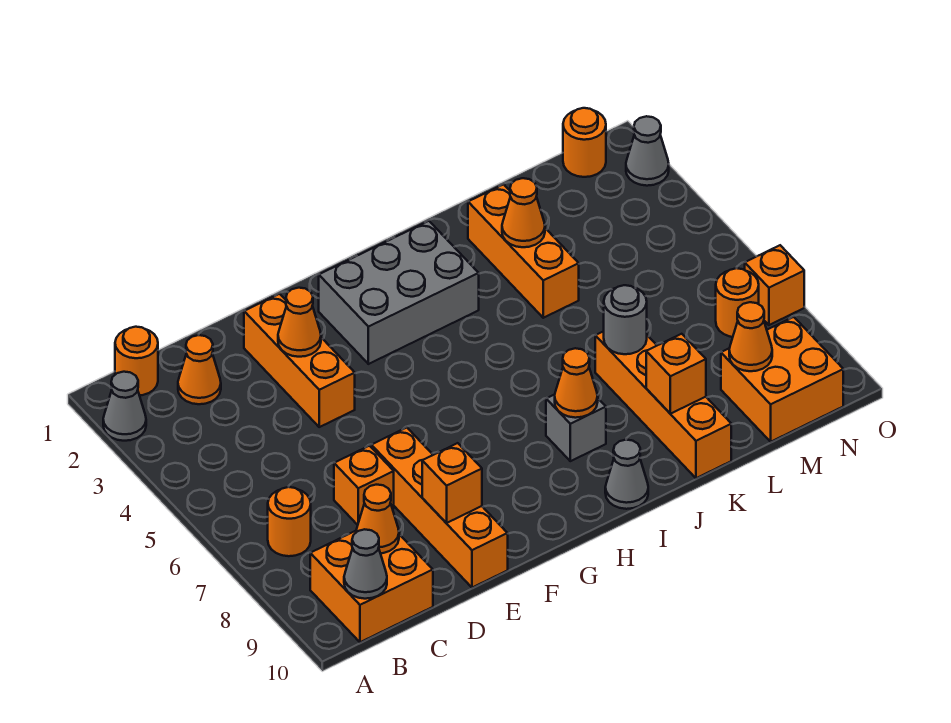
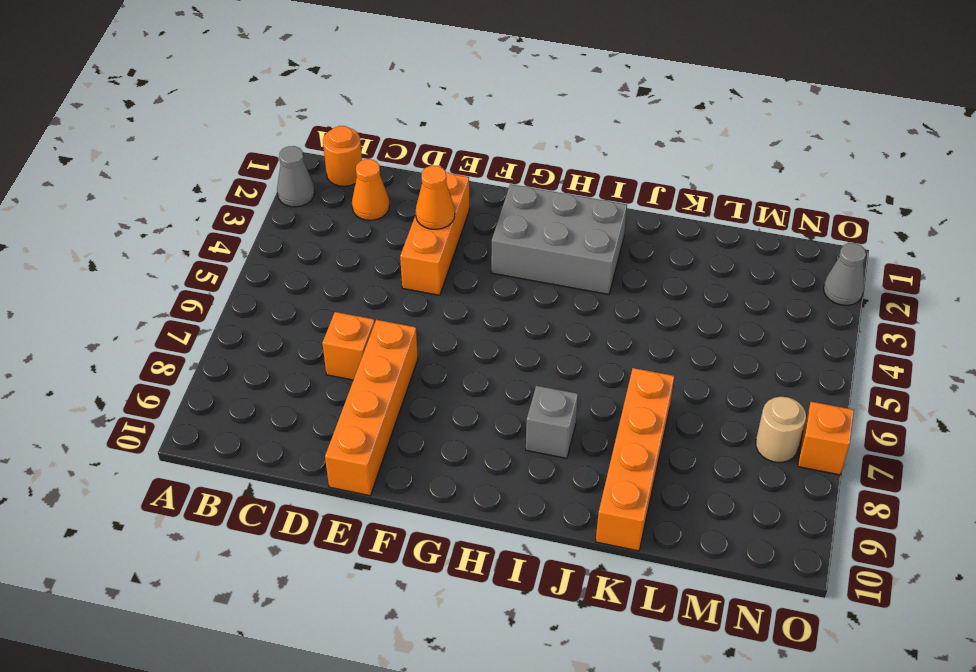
tan round brick N7 level 1 -> orange round brick N7 level 1
none -> orange round brick B7 level 1
none -> orange brick B9:C10 level 1
none -> grey cone I10 level 1

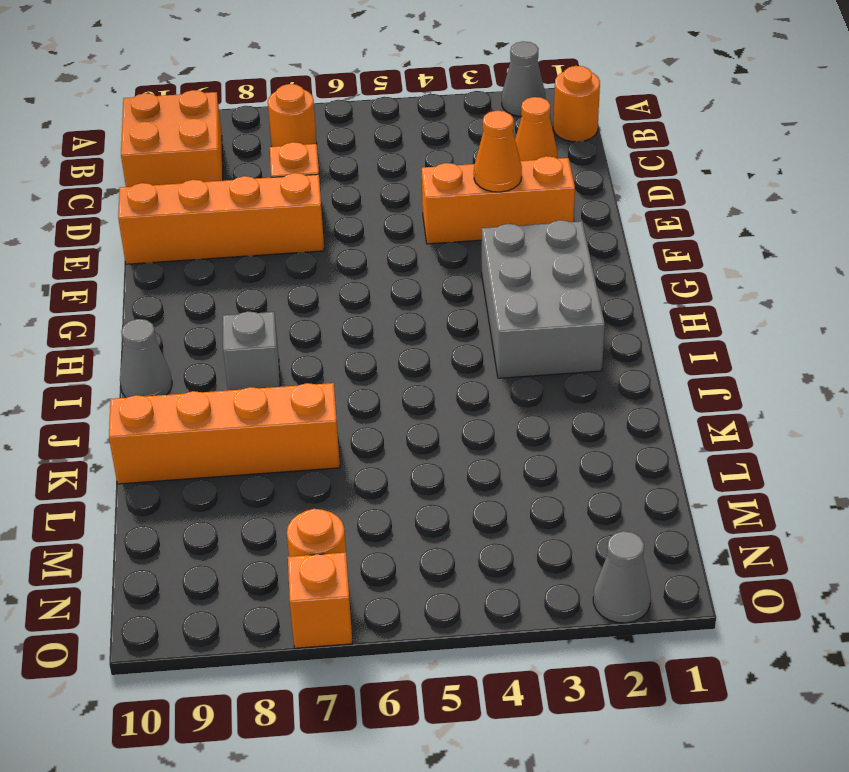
none -> orange brick K2:K4 level 1
none -> orange brick M9:N10 level 1
none -> orange round brick N1 level 1

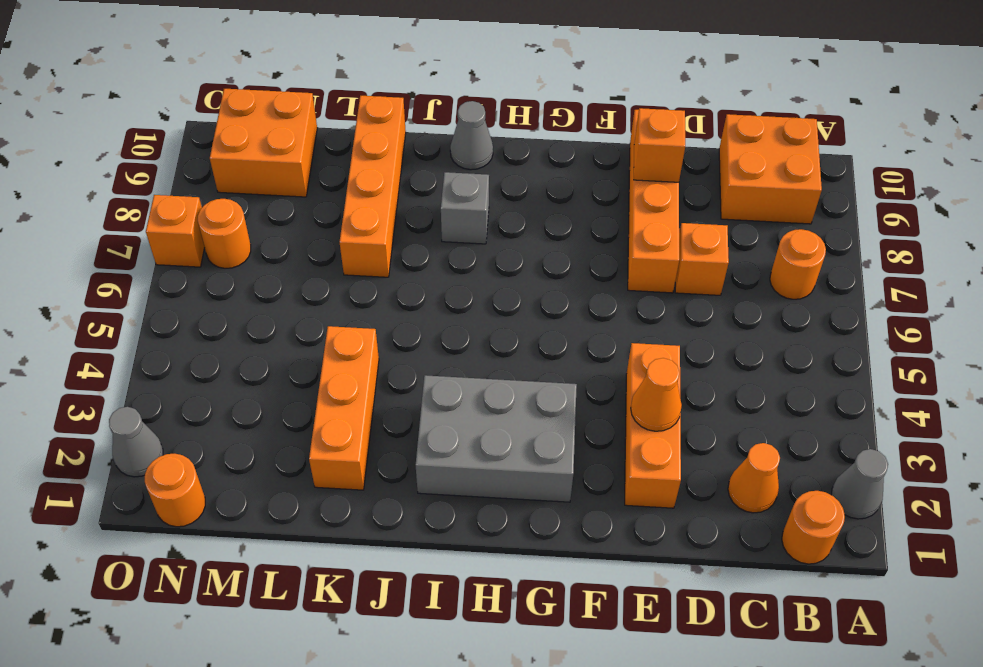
none -> grey cone B10 level 2
none -> orange cone C9 level 2
none -> orange cone I8 level 2

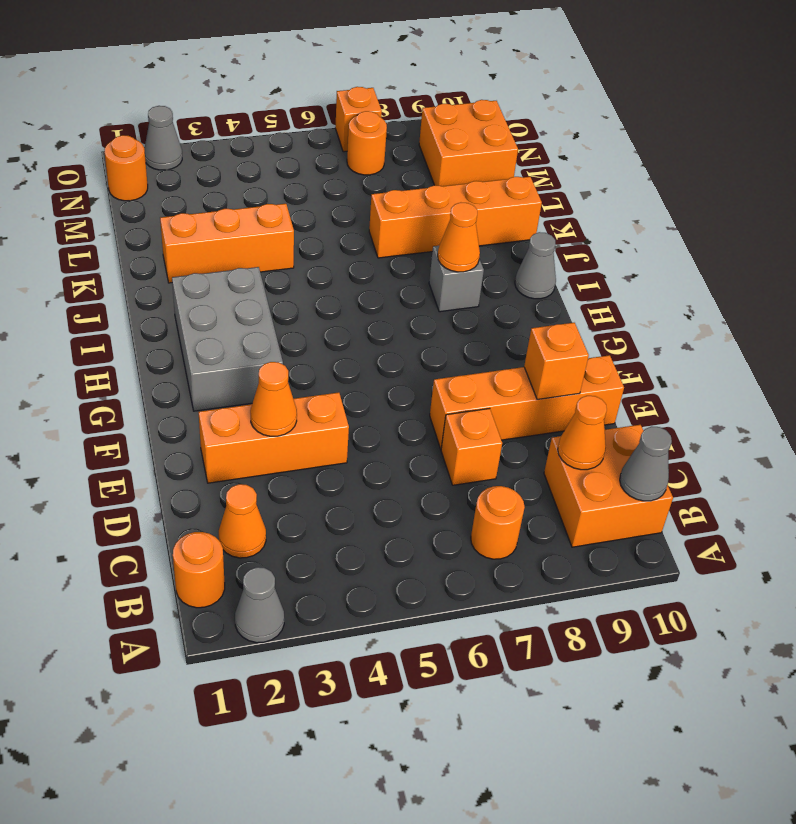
none -> orange cone K3 level 2
none -> grey round brick K7 level 2
none -> orange brick K9 level 2

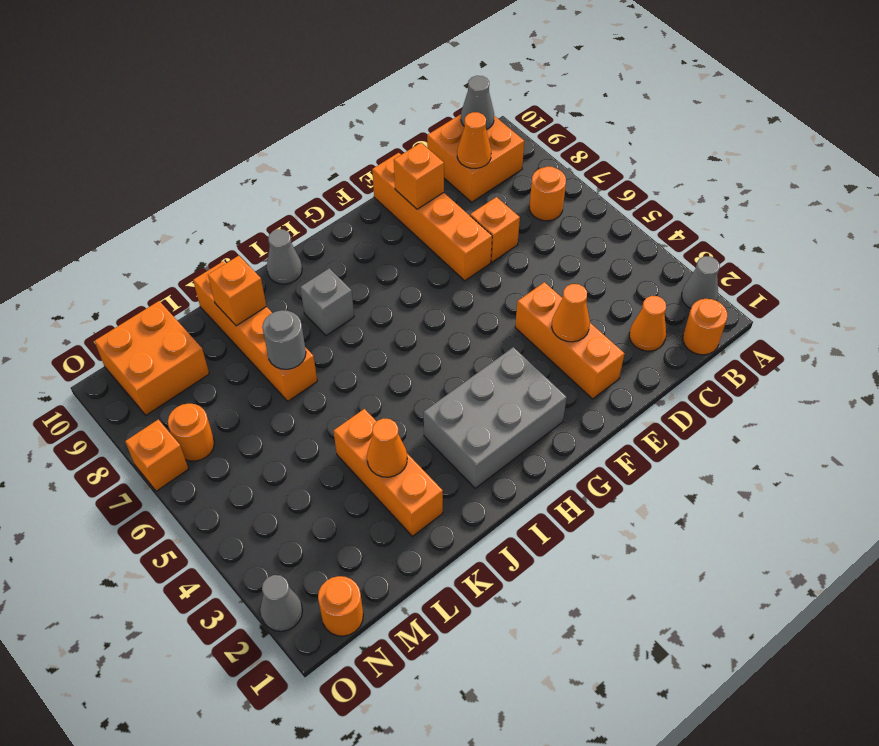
none -> orange cone I8 level 2
none -> orange cone M9 level 2

